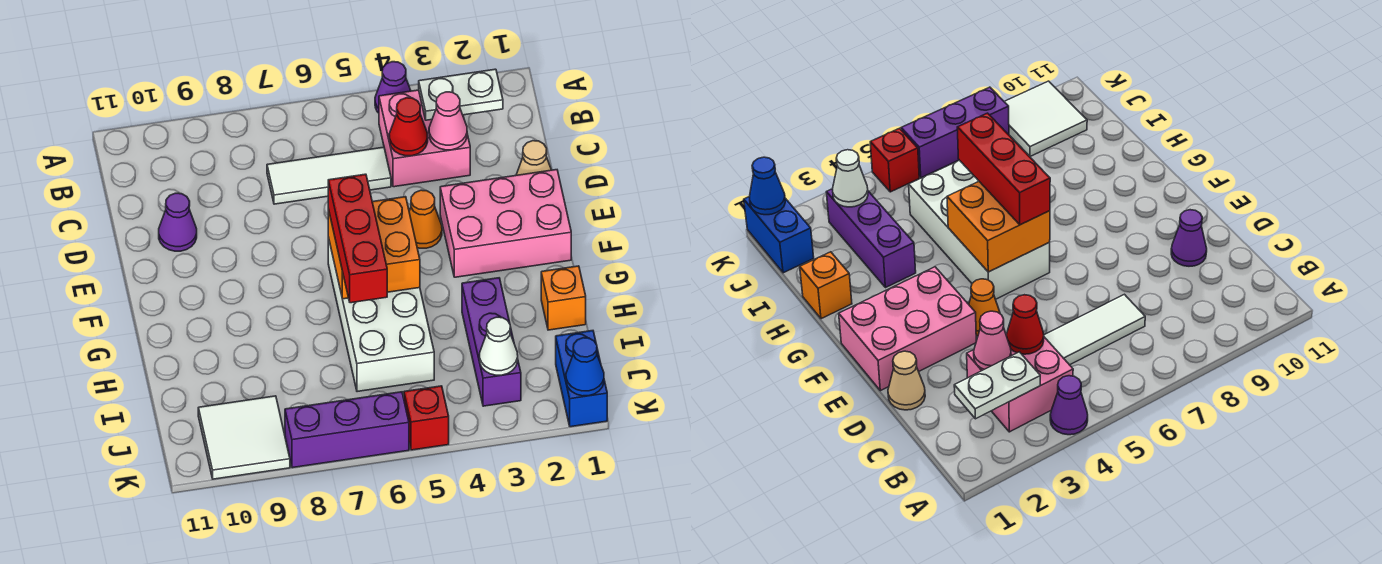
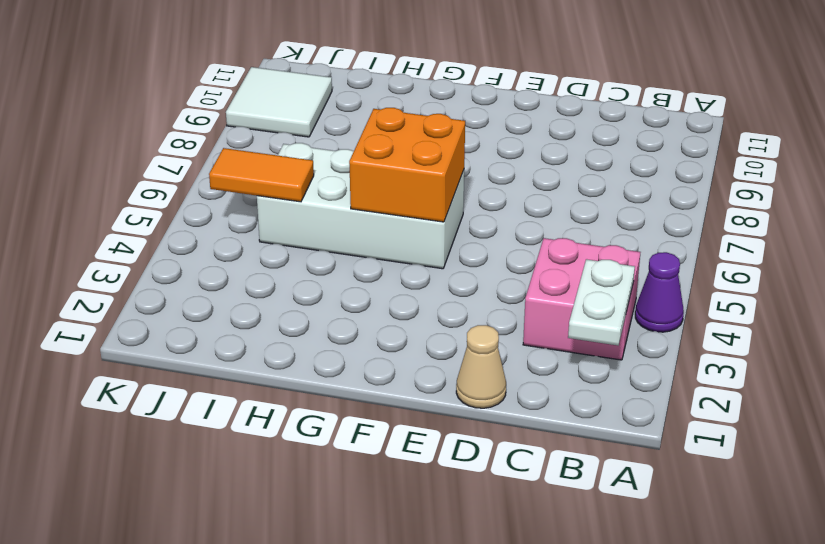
orange tile I5:J5 level 2 -> none
none -> white tile C5:C7 level 1
none -> purple cone D10 level 1
none -> pink brick E1:F3 level 1

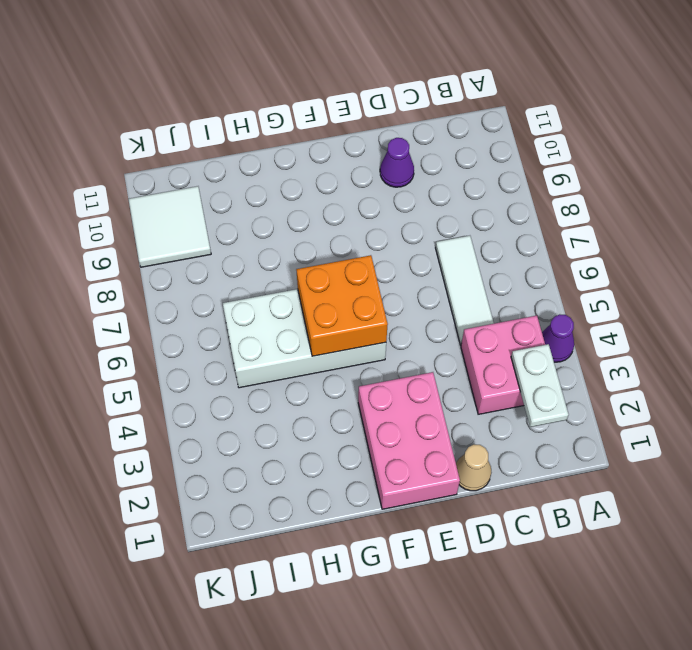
none -> orange cone E4 level 1
none -> orange brick H1 level 1
none -> purple brick H3:J3 level 1

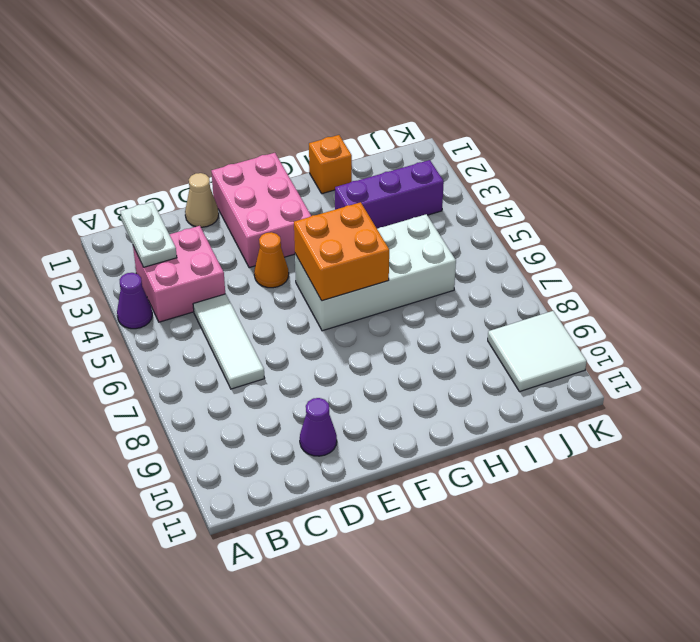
none -> blue brick J1:K1 level 1
none -> red brick K5 level 1
none -> purple brick K6:K8 level 1

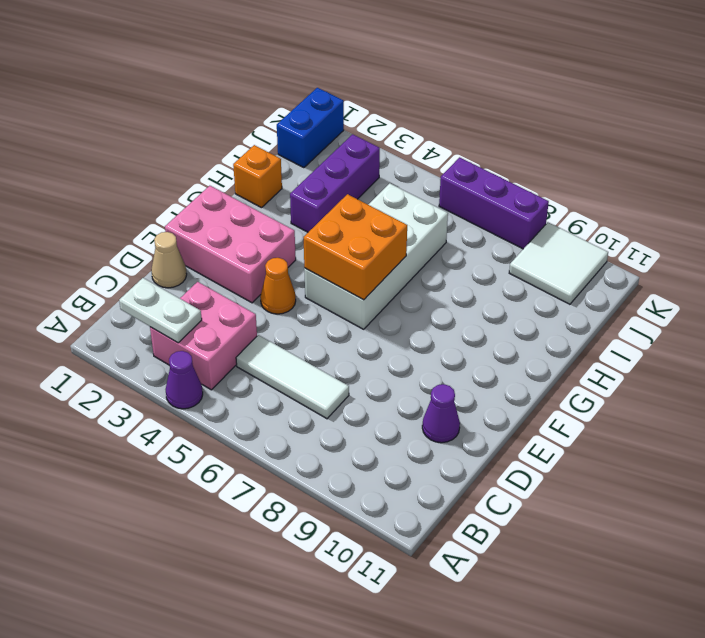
none -> red brick K5 level 1
none -> pink cone C3 level 2
none -> red cone C4 level 2

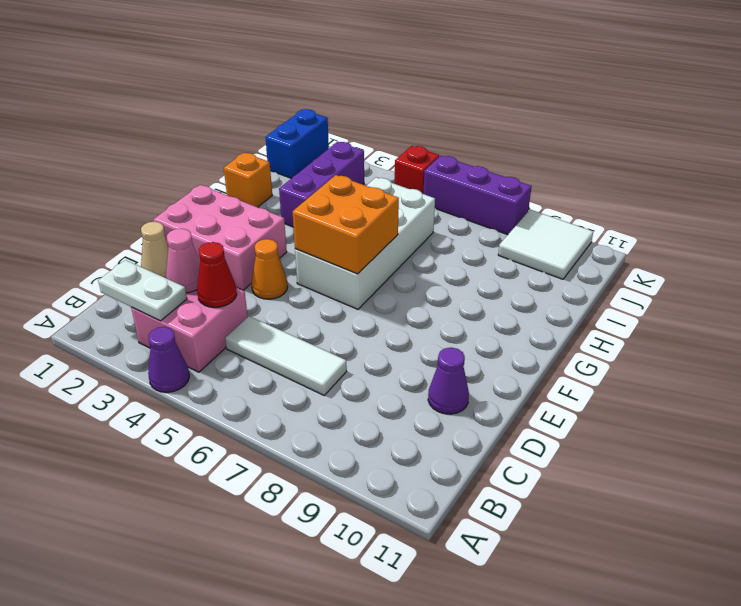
none -> white cone J3 level 2
none -> blue cone K1 level 2
none -> red brick F6:H6 level 3

